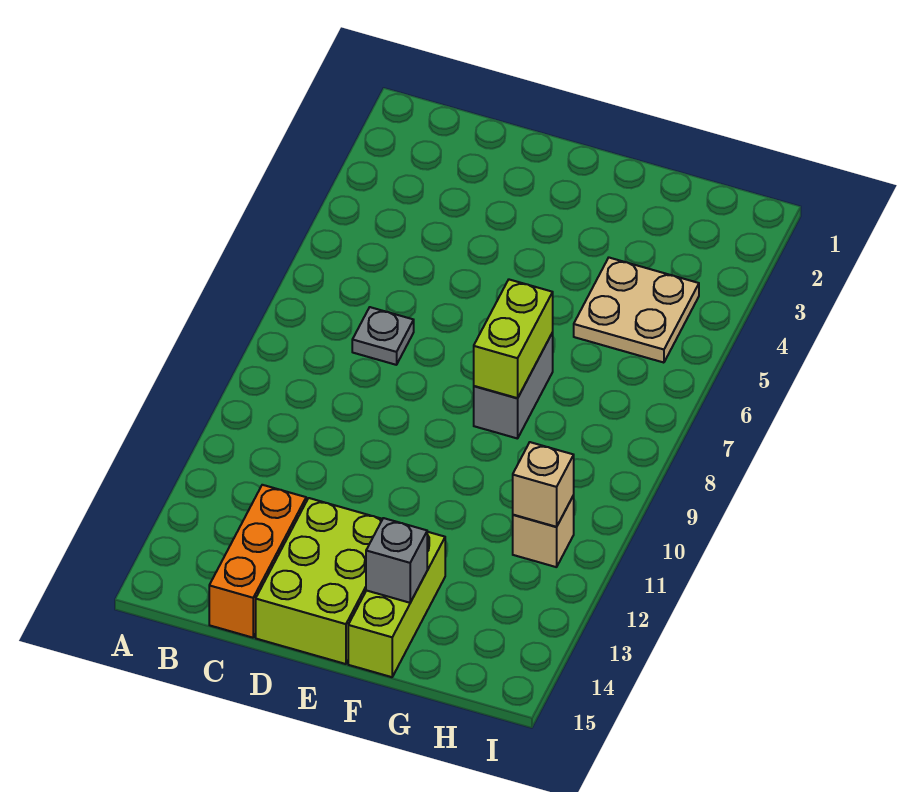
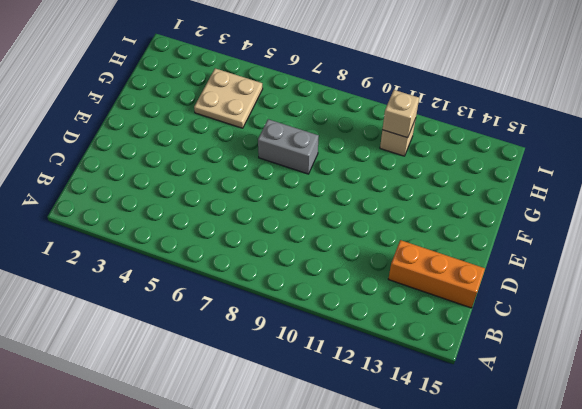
none -> grey plate C7 level 1
none -> lime brick D13:E15 level 1

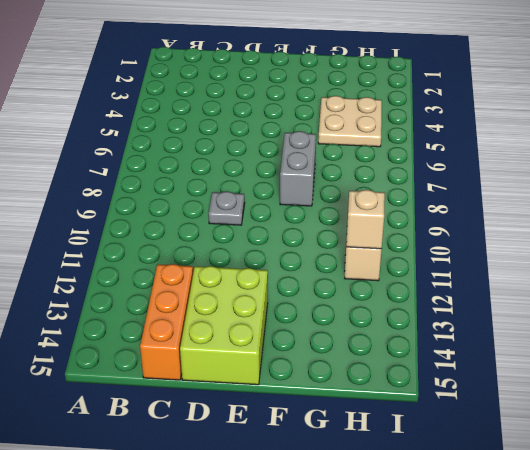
grey plate D9 level 1 -> grey plate C7 level 1
none -> lime brick F13:F15 level 1
none -> lime brick F7:F8 level 2

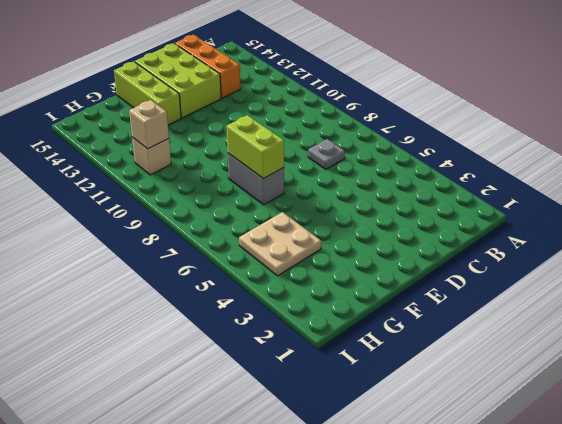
none -> grey brick F14 level 2

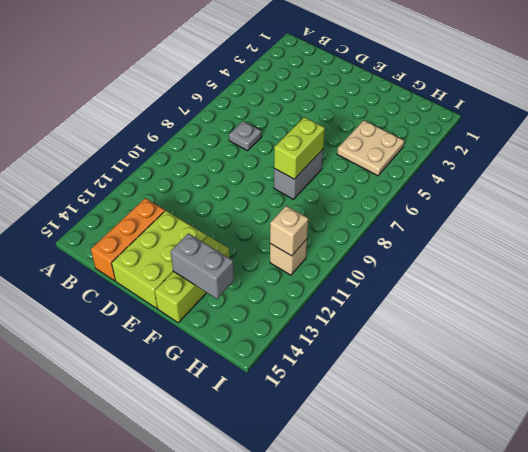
grey brick F14:G14 level 2 -> grey brick F14 level 2

